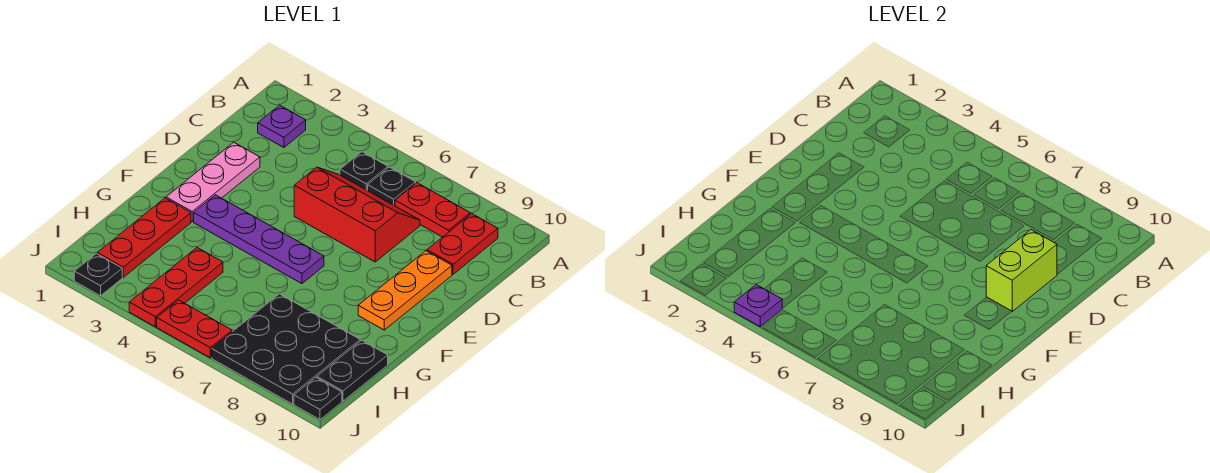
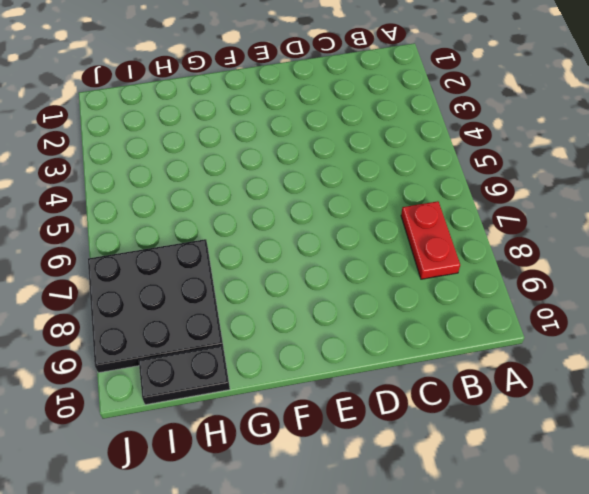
none -> purple plate B2 level 1
none -> black plate B5 level 1
none -> black plate B6 level 1

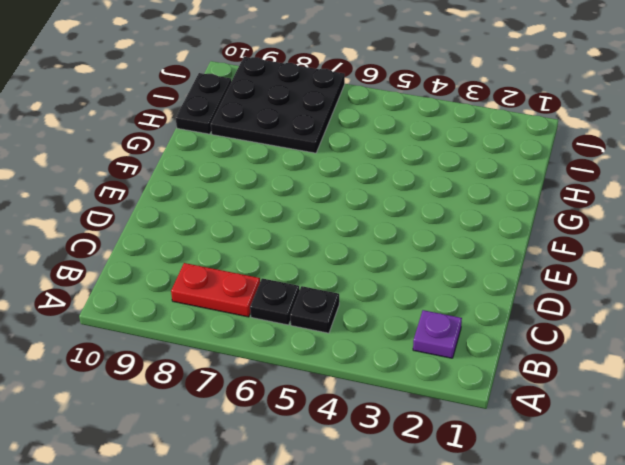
none -> red plate B9:C9 level 1
none -> red slope C5:D7 level 1 top D
none -> pink plate D2:F2 level 1

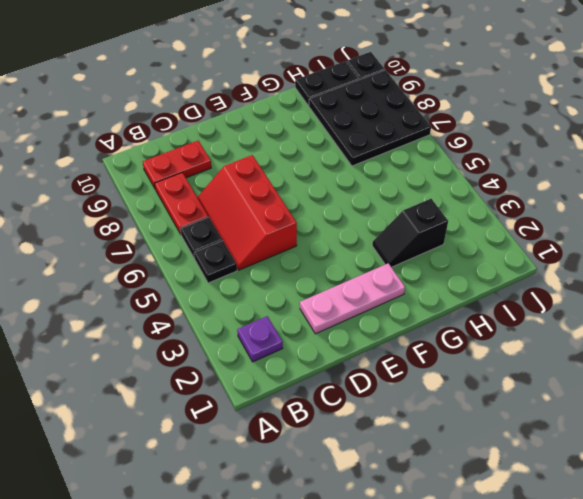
black slope G3:H3 level 1 top H -> none
none -> orange plate D9:F9 level 1
none -> purple plate F3:F6 level 1
none -> red plate G2:I2 level 1

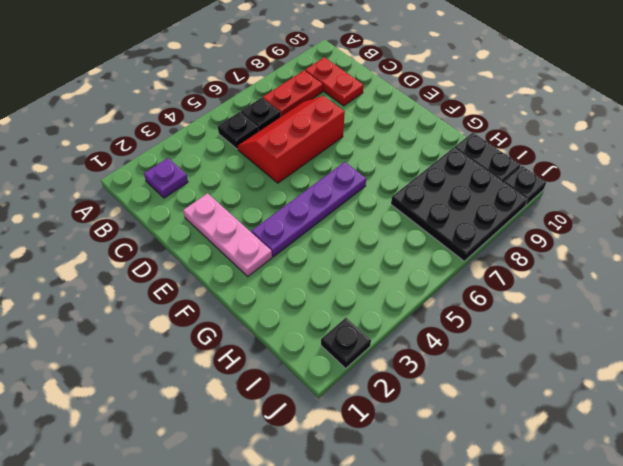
none -> orange plate D9:F9 level 1
none -> red plate G2:I2 level 1
none -> red plate H4:J4 level 1

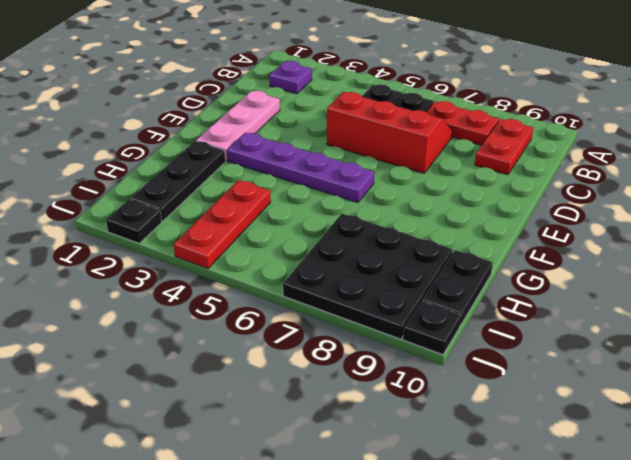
black plate G2:I2 level 1 -> red plate G2:I2 level 1
none -> orange plate D9:F9 level 1
none -> red plate J5:J6 level 1
none -> lime brick D9:E9 level 2

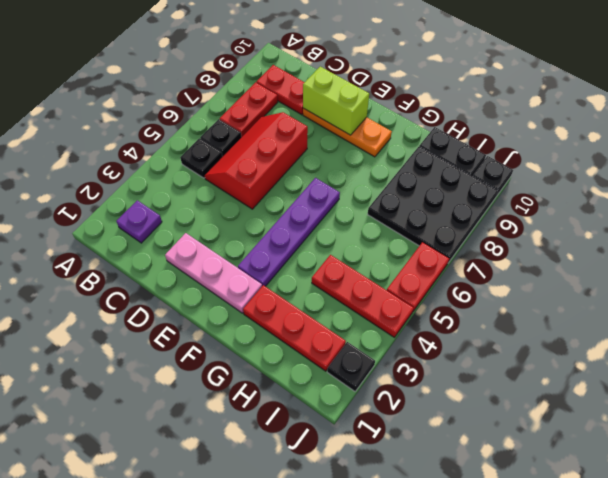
none -> purple plate J4 level 2

